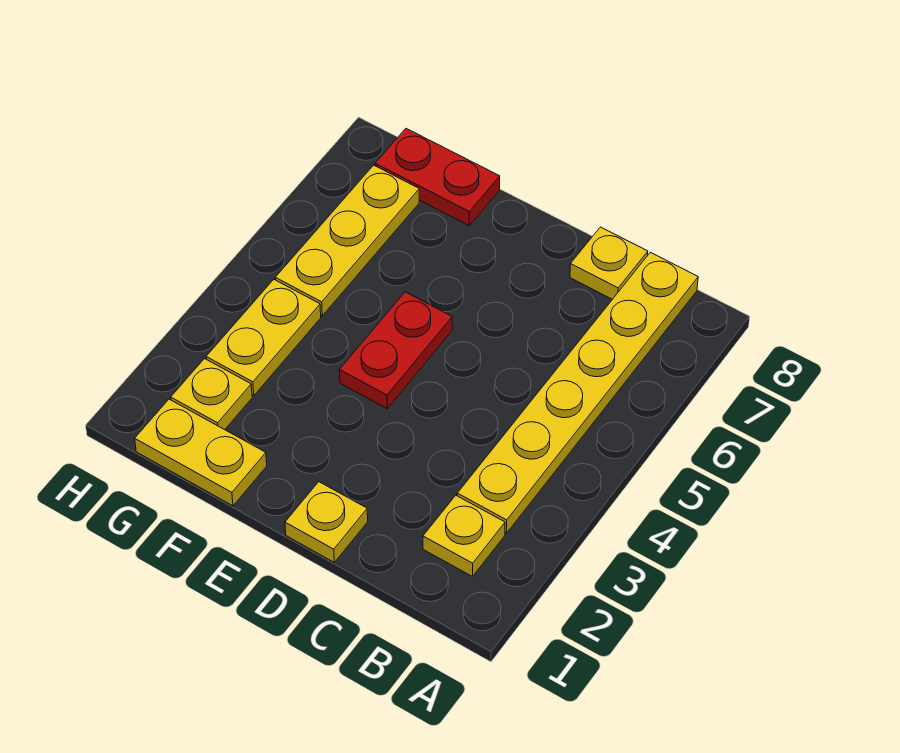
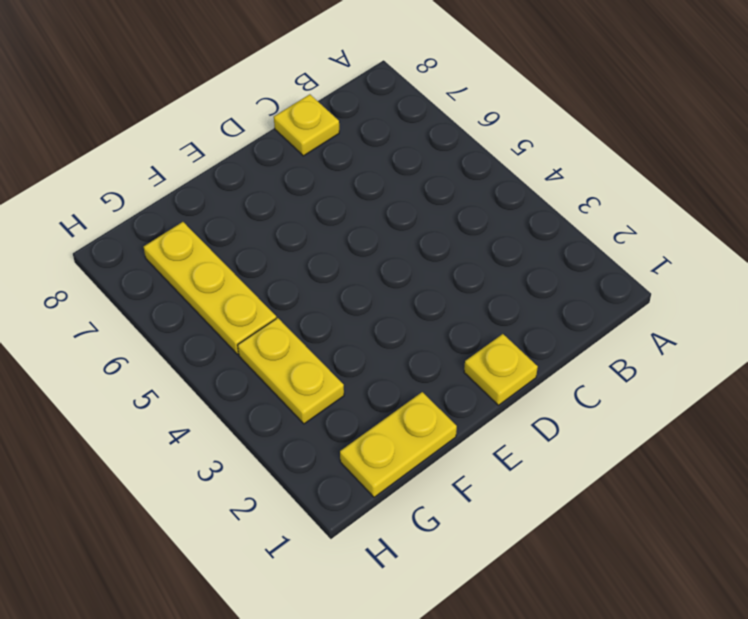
none -> yellow plate B2 level 1
none -> yellow plate B3:B8 level 1

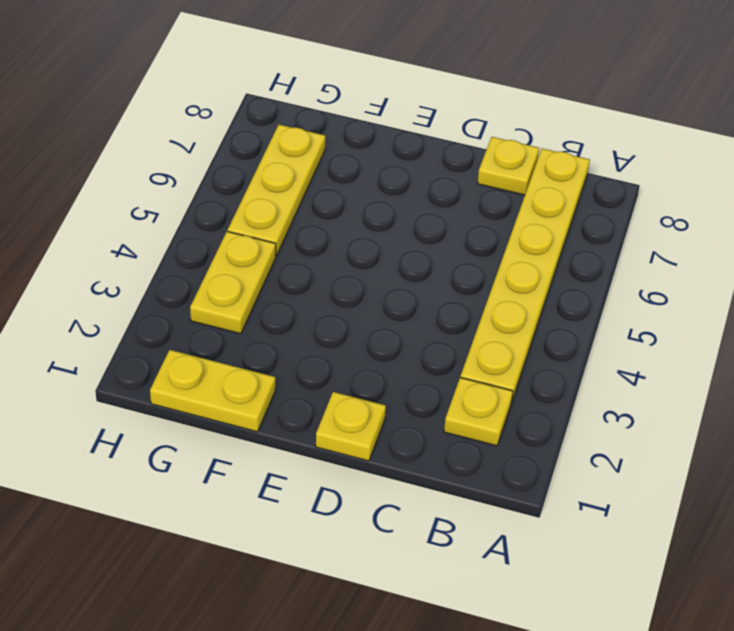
none -> red plate E4:E5 level 1
none -> red plate F8:G8 level 1

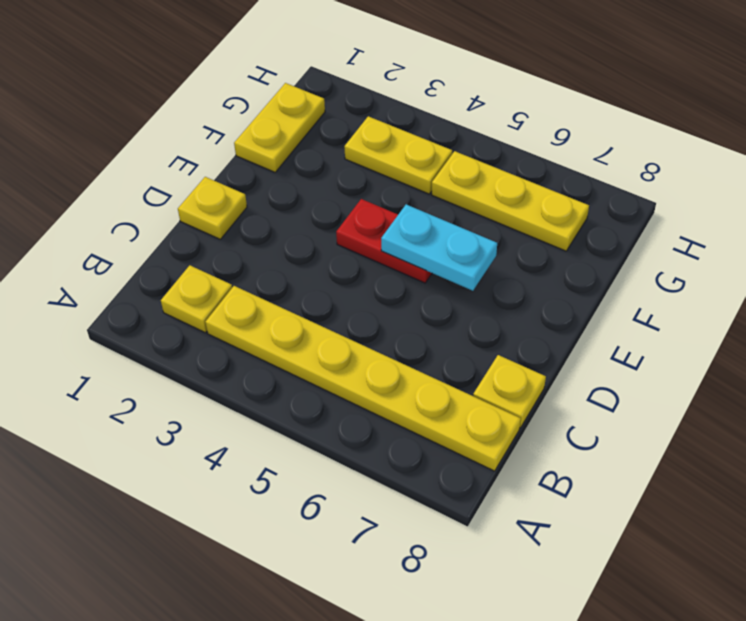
cyan plate E5:E6 level 2 -> none
none -> red plate F8:G8 level 1
none -> yellow plate G2 level 1

